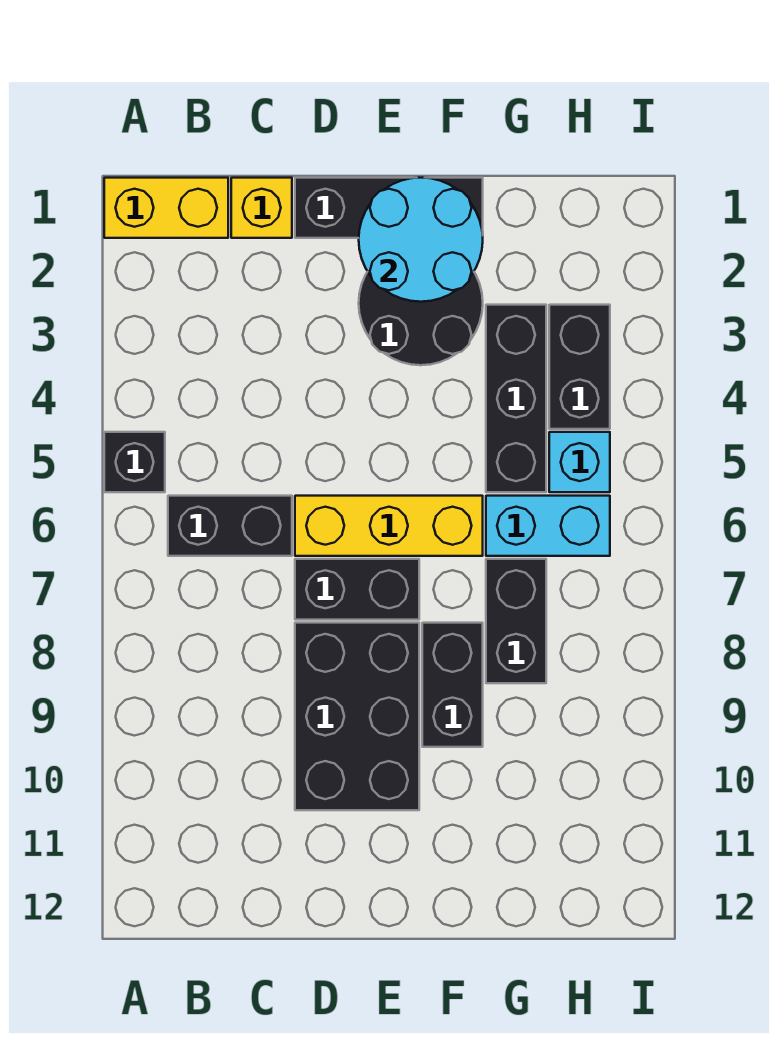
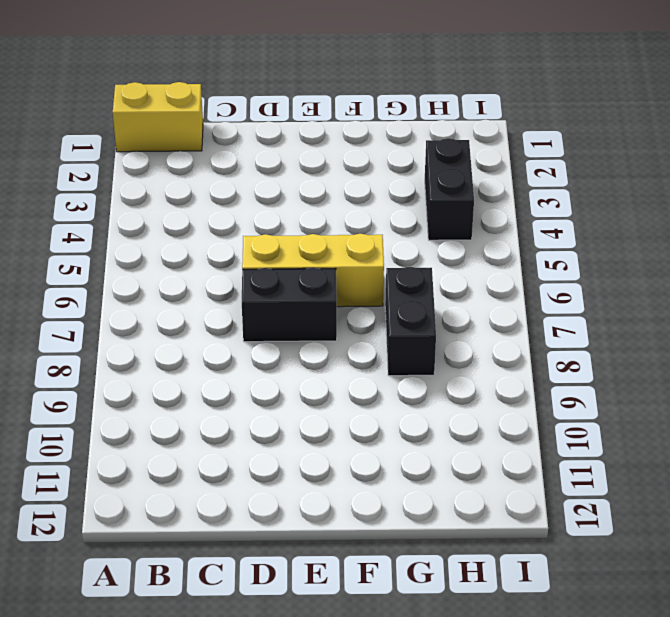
none -> black brick A5 level 1
none -> black brick B6:C6 level 1
none -> yellow brick C1 level 1

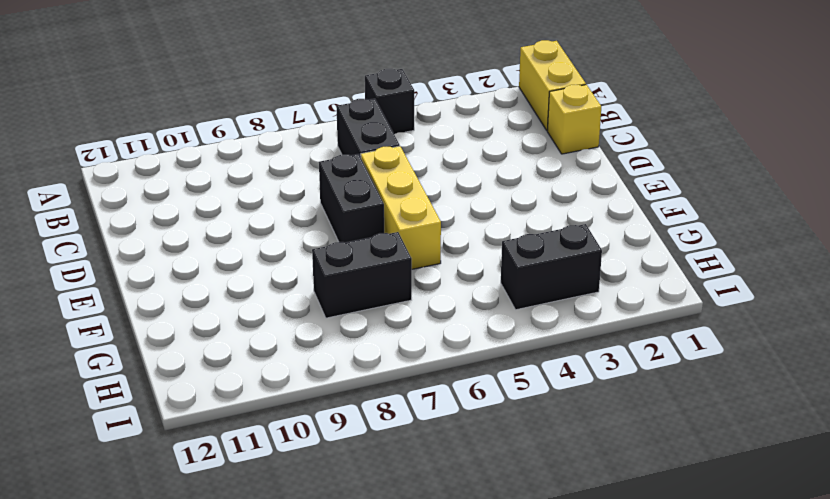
none -> black brick D1:F1 level 1
none -> black brick D8:E10 level 1
none -> black round brick E2:F3 level 1

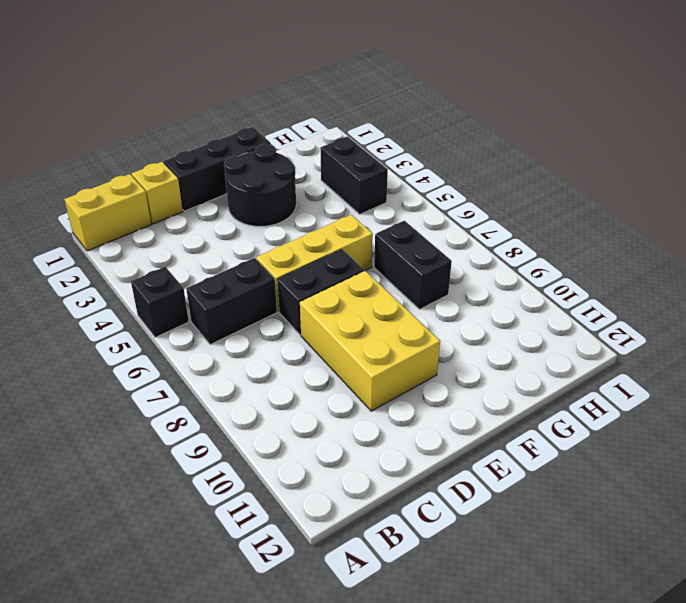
yellow brick D8:E10 level 1 -> black brick D8:E10 level 1
none -> black brick F8:F9 level 1
none -> black brick G3:G5 level 1
none -> cyan brick G6:H6 level 1

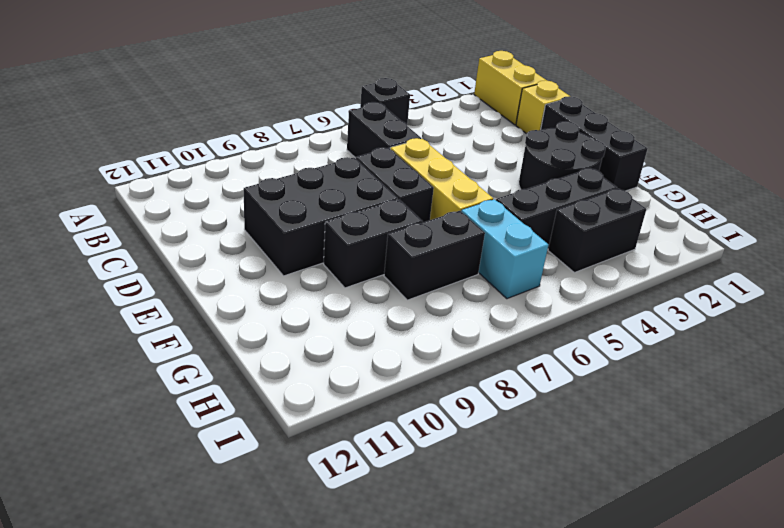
none -> cyan brick H5 level 1
none -> cyan round brick E1:F2 level 2

